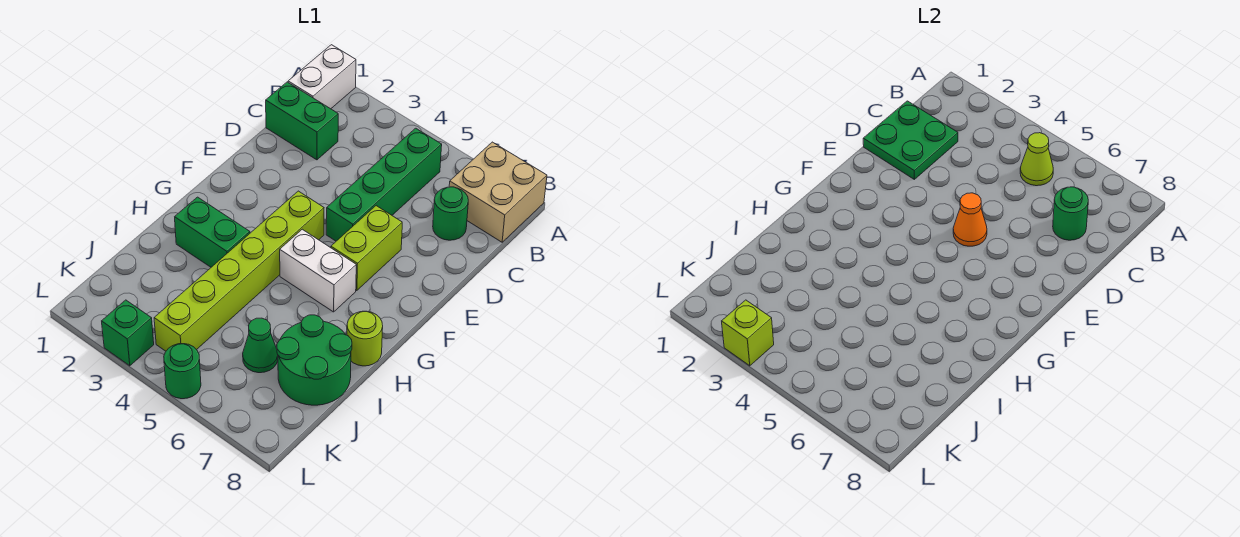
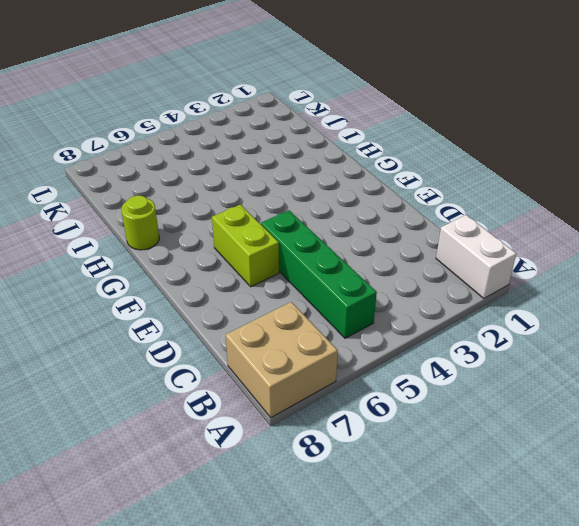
none -> green brick C1:C2 level 1
none -> green round brick C7 level 1
none -> lime brick F4:K4 level 1

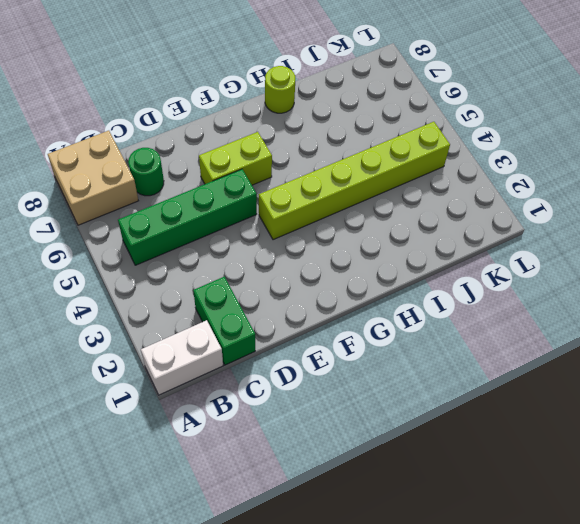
none -> white brick G5:G6 level 1
none -> green brick H2:H3 level 1
none -> green round brick I7:J8 level 1

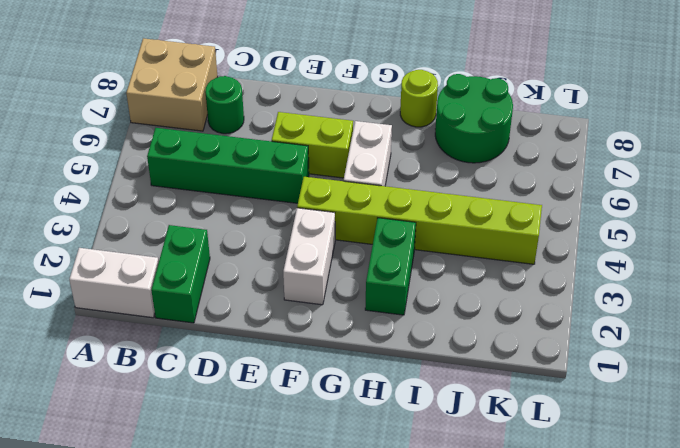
white brick F2:F3 level 1 -> none
none -> green cone J6 level 1
none -> green brick L3 level 1
none -> green round brick L5 level 1

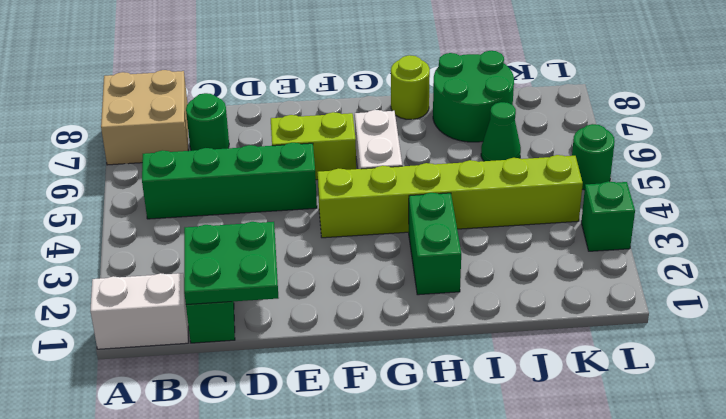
none -> lime cone B5 level 2
none -> green round brick C7 level 2
none -> orange cone E5 level 2

